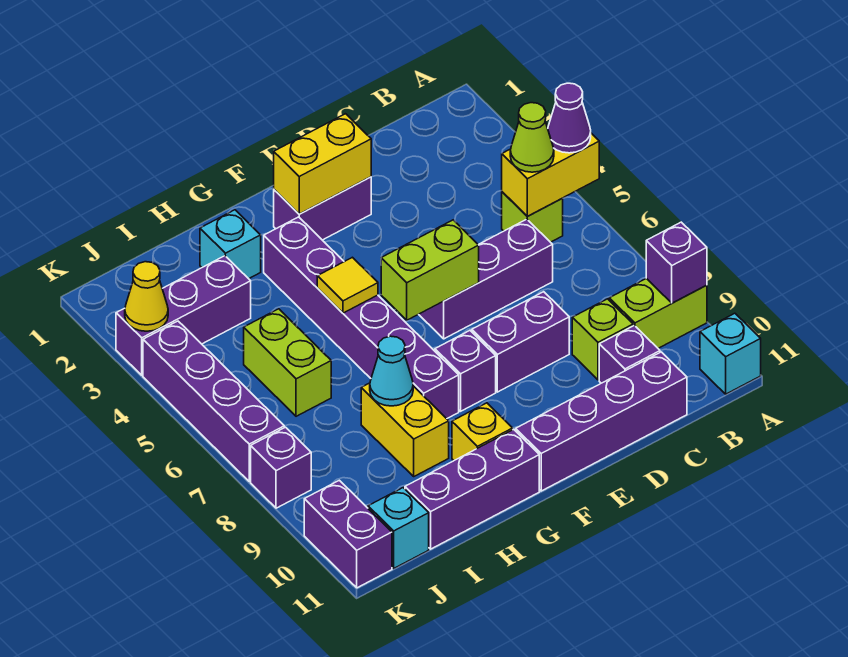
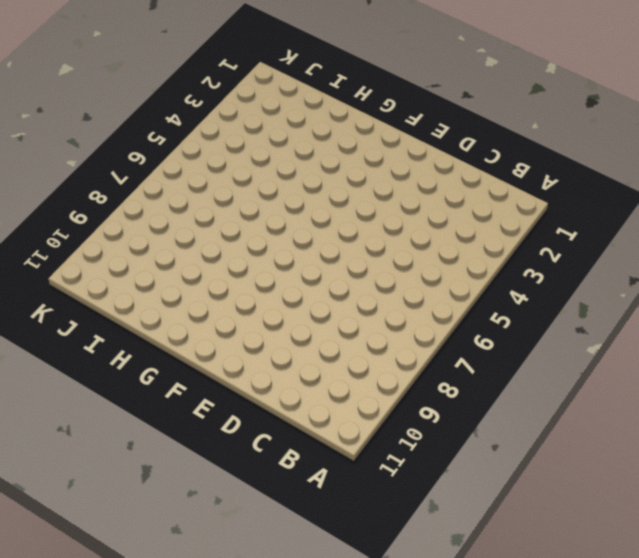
none -> lime brick A9:B9 level 1
none -> cyan brick A11 level 1
none -> lime brick B5 level 1
none -> purple brick C6:E6 level 1

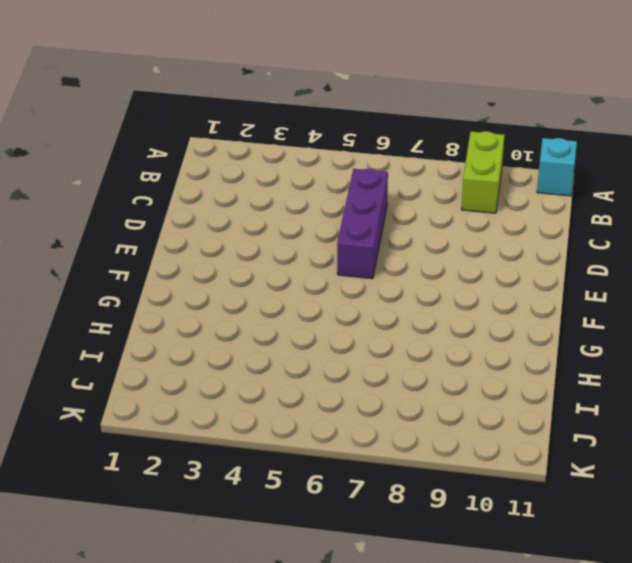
none -> lime brick B5 level 1
none -> lime brick C9 level 1
none -> purple brick C10 level 1
none -> purple brick C11:F11 level 1

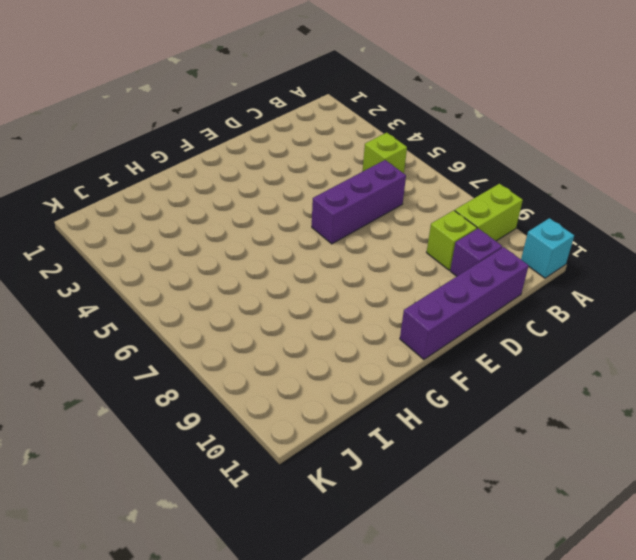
none -> purple brick D8:E8 level 1
none -> purple brick E2:F2 level 1
none -> purple brick F8 level 1
none -> purple brick G3:G8 level 1

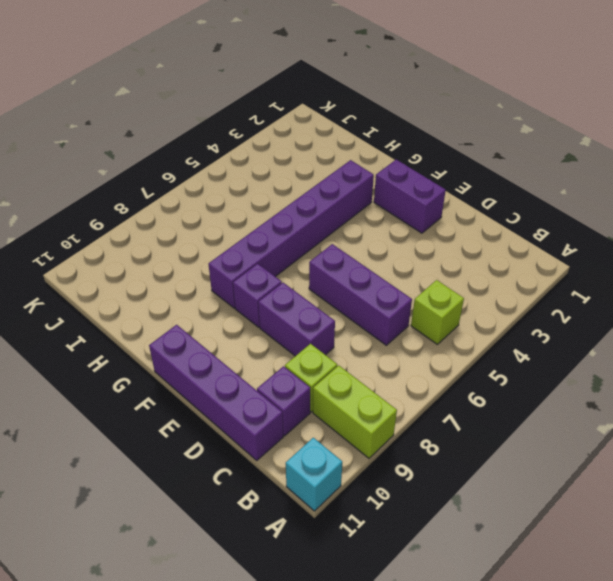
none -> yellow brick G10 level 1
none -> purple brick G11:I11 level 1
none -> cyan brick H2 level 1
none -> yellow brick H8:H9 level 1

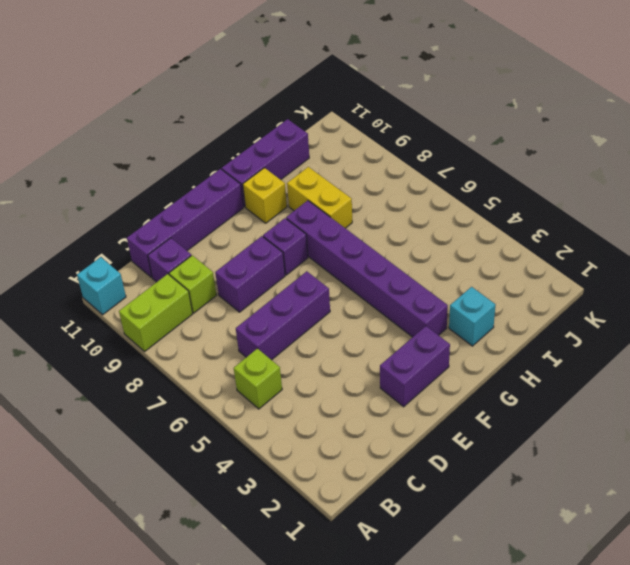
none -> purple brick I3:K3 level 1
none -> lime brick I5:I6 level 1
none -> cyan brick J11 level 1
none -> purple brick K4:K7 level 1

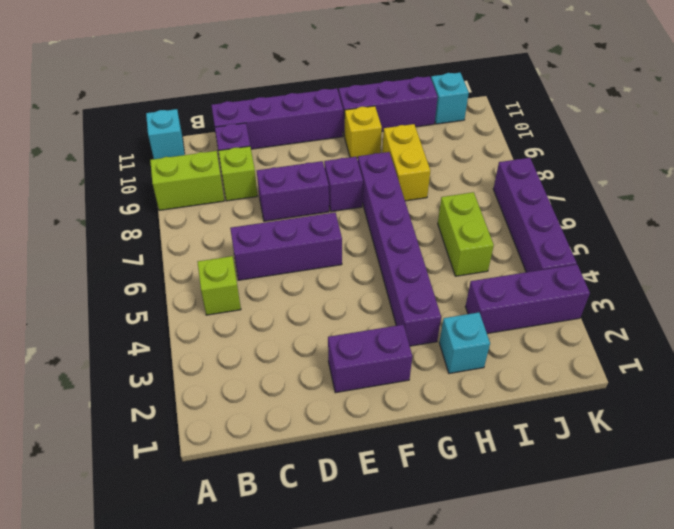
none -> purple brick K8 level 1
none -> purple brick K10:K11 level 1
none -> yellow brick A5:B5 level 2
none -> purple brick A9 level 2

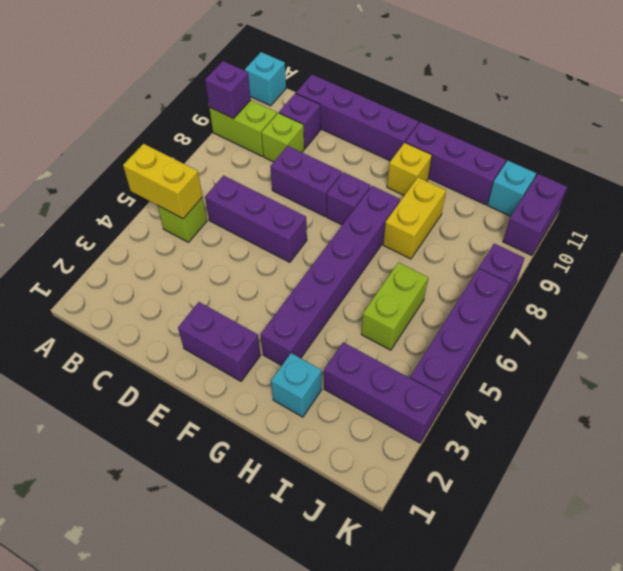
none -> yellow brick E2:F2 level 2
none -> lime brick E6:F6 level 2
none -> yellow tile G5 level 2
none -> cyan cone H8 level 2

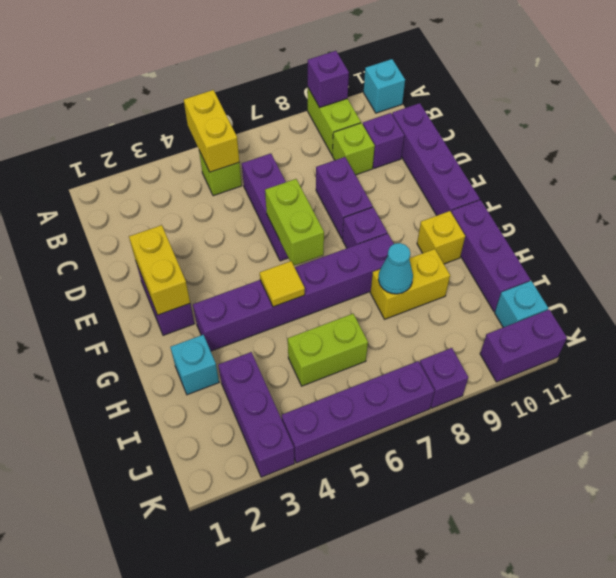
none -> yellow cone K3 level 2
none -> purple cone A5 level 3
none -> lime cone B5 level 3

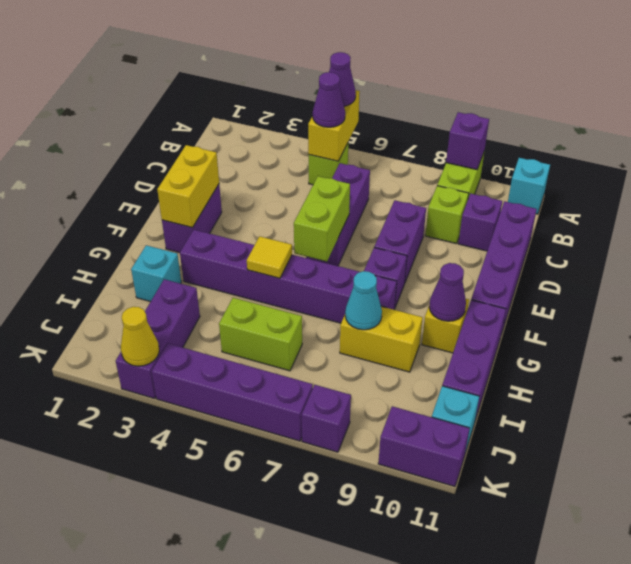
purple cone B5 level 3 -> lime cone B5 level 3
purple cone G10 level 2 -> none

